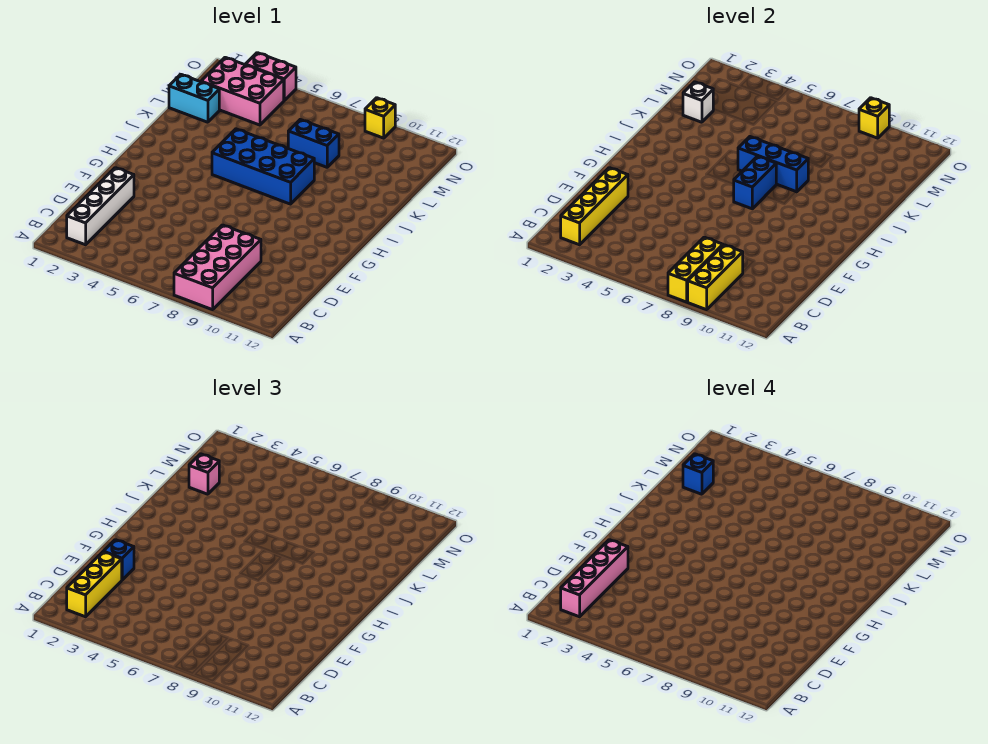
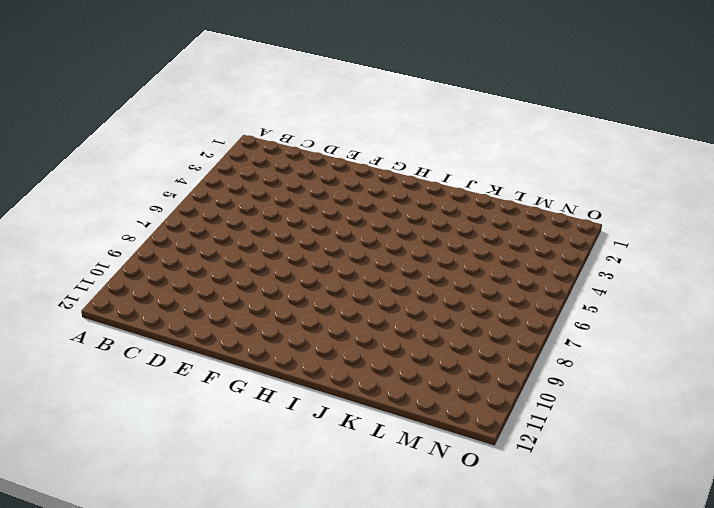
none -> pink brick A8:D9 level 1
none -> white brick B2:E2 level 1
none -> blue brick I5:J8 level 1

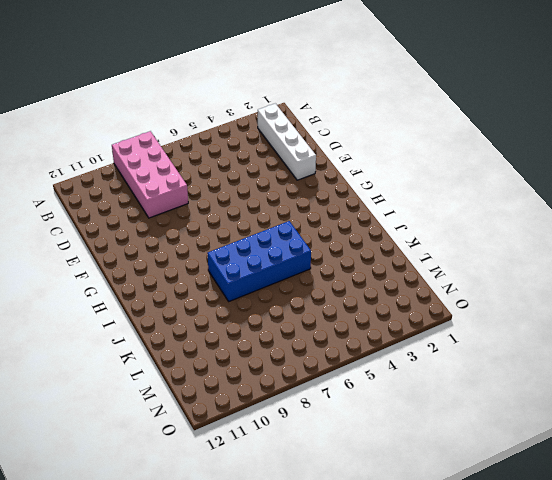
none -> cyan brick L1:L2 level 1
none -> blue brick L7:L8 level 1
none -> pink brick M2:N4 level 1

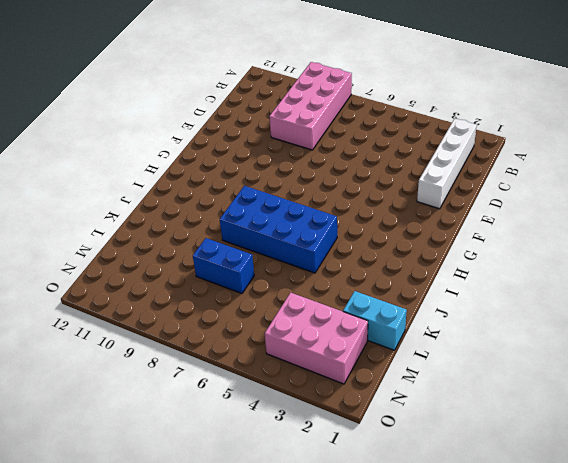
none -> pink brick O3:O4 level 1
none -> yellow brick O9 level 1
none -> yellow brick A8:C8 level 2

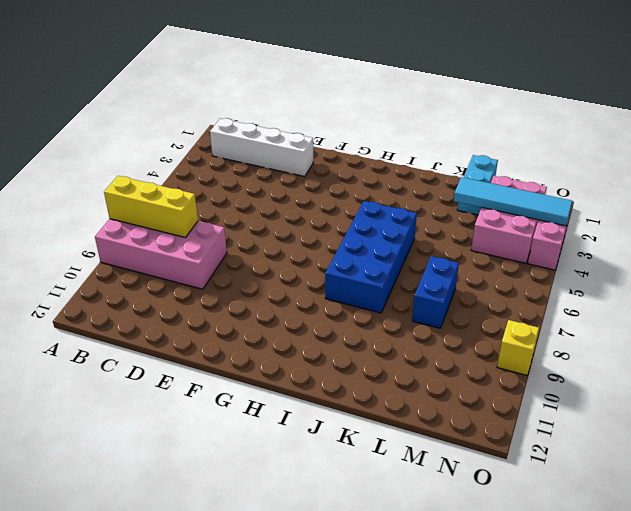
cyan tile L3:O3 level 2 -> none
none -> yellow brick A9:C9 level 2
none -> yellow brick B2:E2 level 2
none -> blue brick H7:I7 level 2

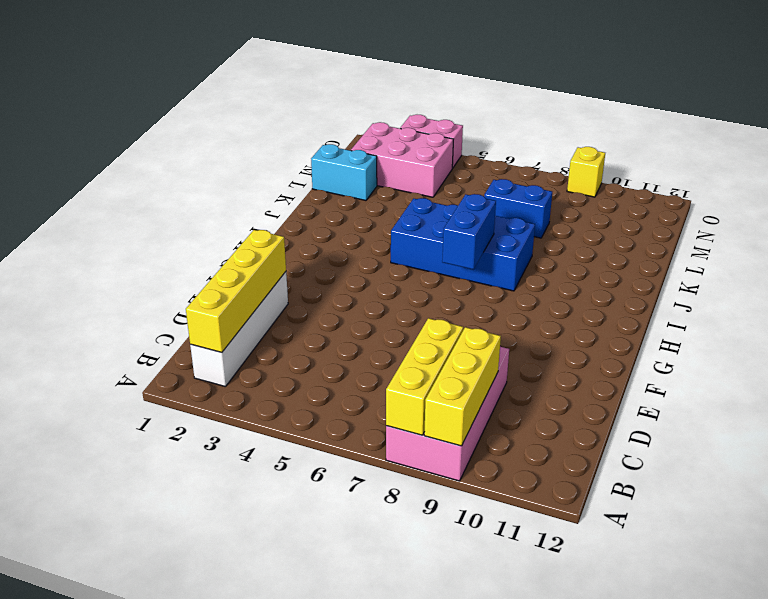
none -> blue brick J6:J8 level 2
none -> white brick L2 level 2
none -> yellow brick O9 level 2

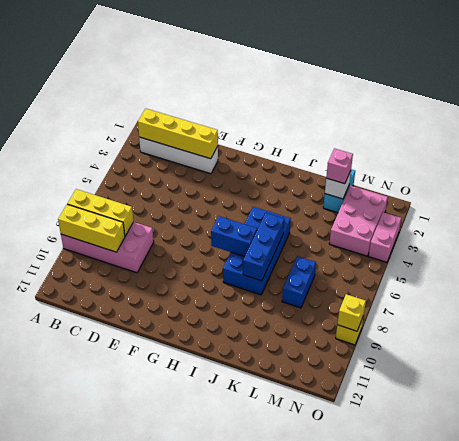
none -> yellow brick B2:D2 level 3
none -> blue brick E2 level 3
none -> pink brick B2:E2 level 4

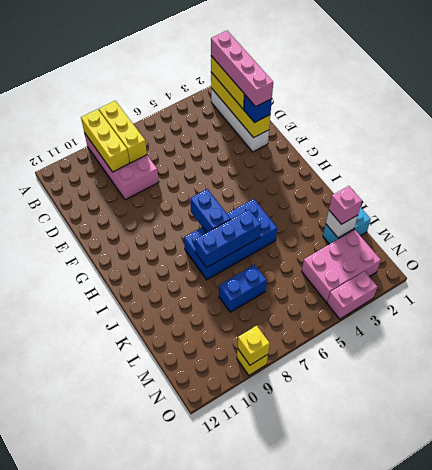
none -> blue brick L2 level 4

